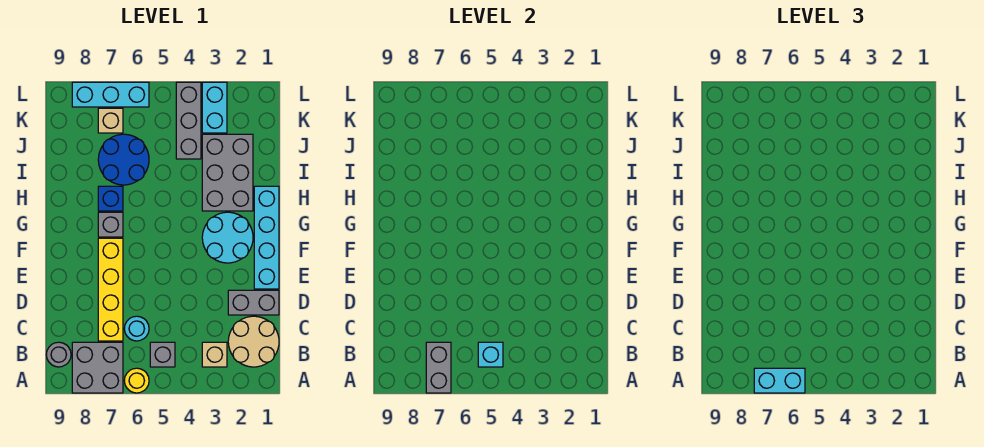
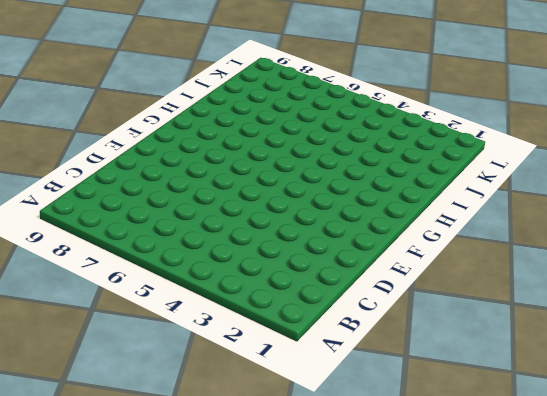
none -> yellow round brick A6 level 1
none -> grey brick A7:B8 level 1
none -> tan round brick B1:C2 level 1

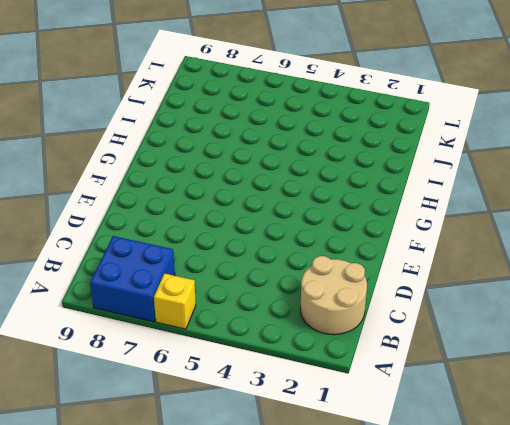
yellow brick A6 level 1 -> yellow round brick A6 level 1
blue brick A7:B8 level 1 -> grey brick A7:B8 level 1
none -> tan brick B3 level 1
none -> grey brick B5 level 1
none -> grey round brick B9 level 1

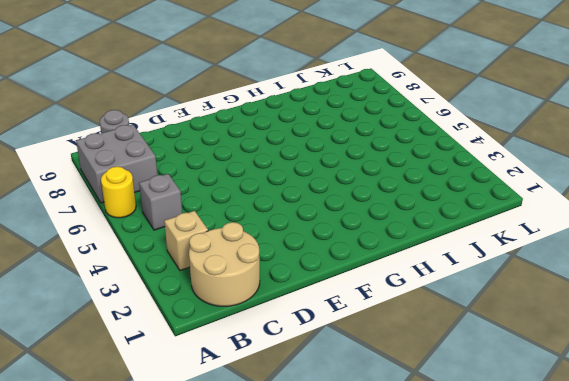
none -> cyan round brick C6 level 1
none -> yellow brick C7:F7 level 1
none -> grey brick D1:D2 level 1

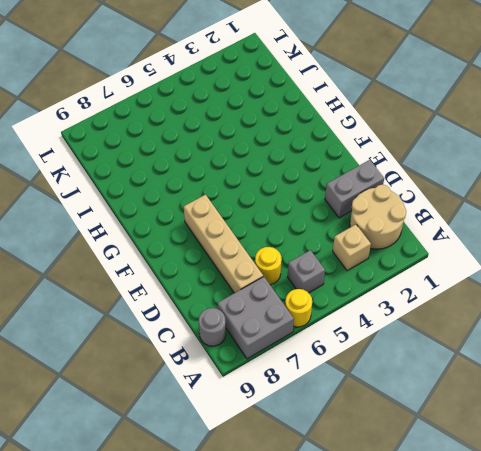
yellow round brick C6 level 1 -> cyan round brick C6 level 1
tan brick C7:F7 level 1 -> yellow brick C7:F7 level 1
none -> cyan brick E1:H1 level 1
none -> cyan round brick F2:G3 level 1
none -> grey brick G7 level 1

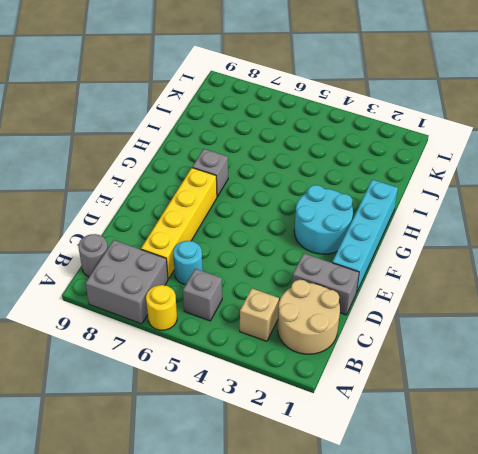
none -> grey brick H2:J3 level 1
none -> blue brick H7 level 1
none -> blue round brick I6:J7 level 1

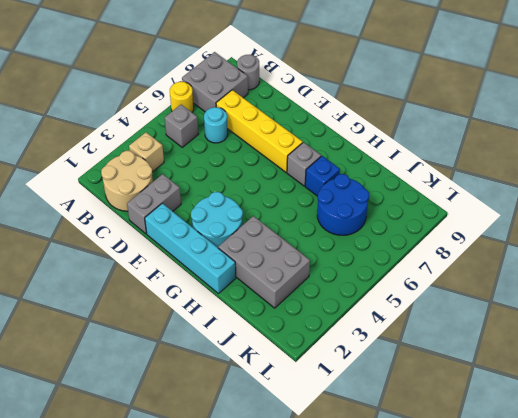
none -> grey brick J4:L4 level 1
none -> cyan brick K3:L3 level 1
none -> tan brick K7 level 1

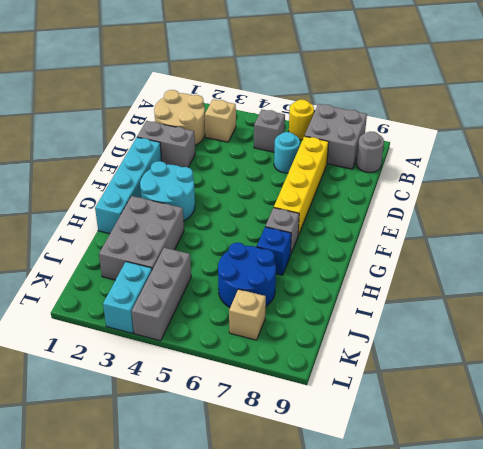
none -> cyan brick L6:L8 level 1
none -> grey brick A7:B7 level 2
none -> cyan brick B5 level 2

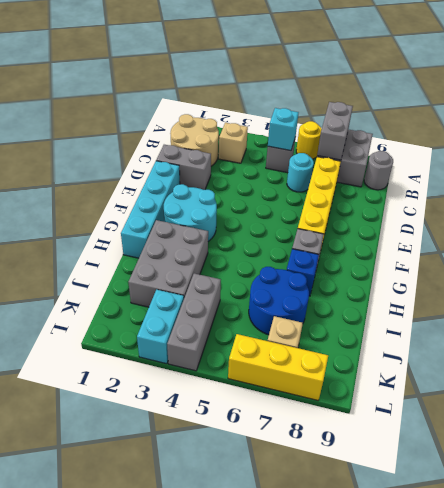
yellow brick L6:L8 level 1 -> cyan brick L6:L8 level 1
none -> cyan brick A6:A7 level 3

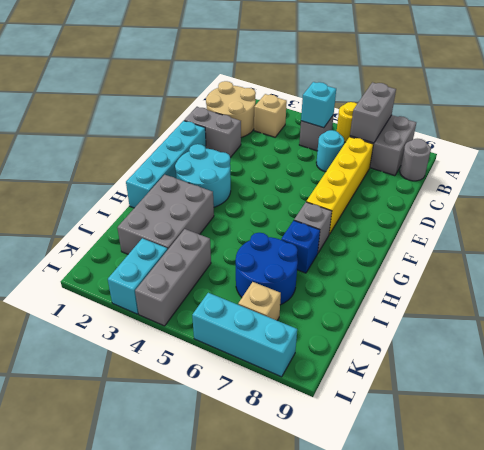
none -> cyan brick A6:A7 level 3

